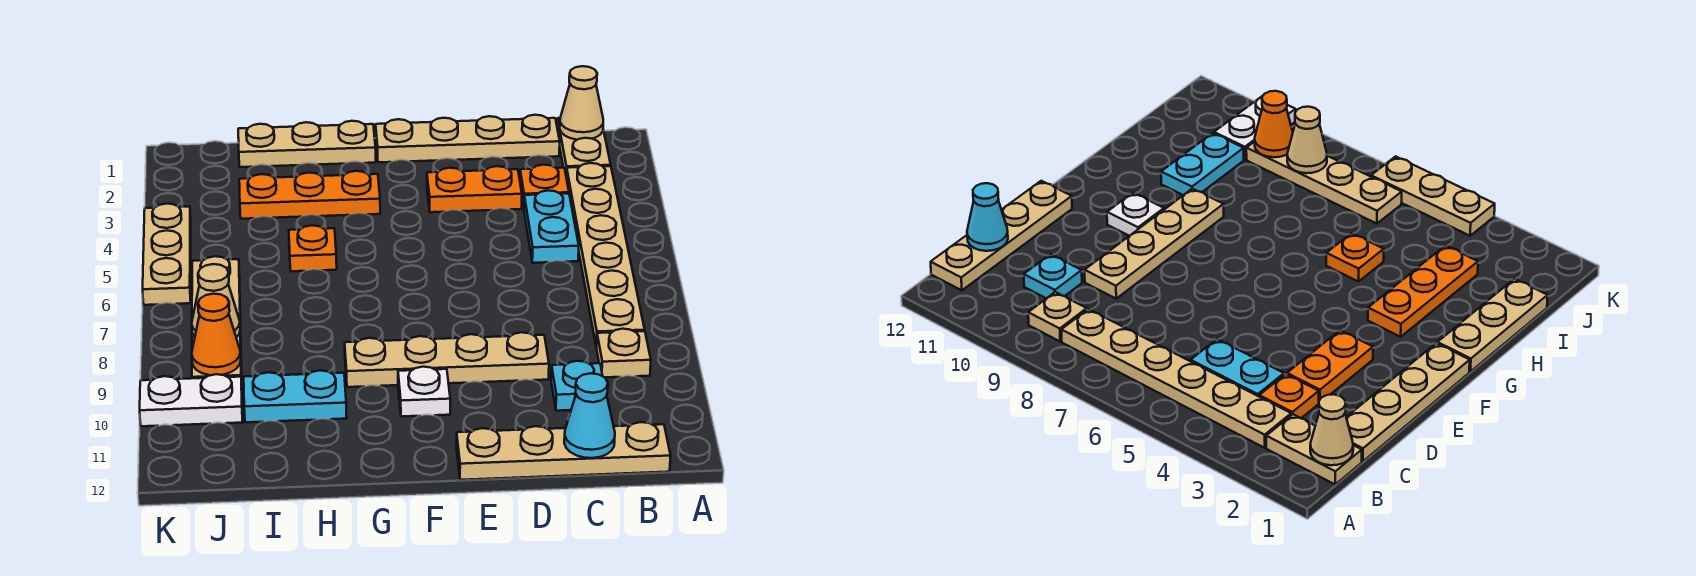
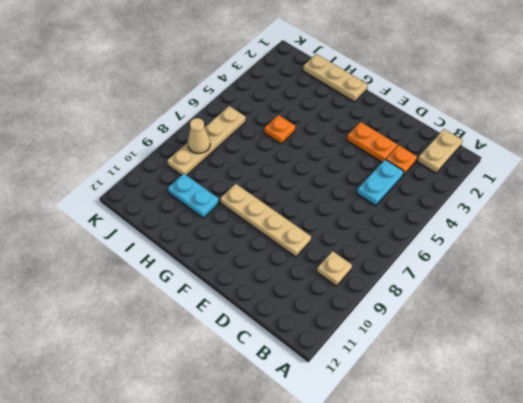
none -> tan plate B3:B8 level 1
none -> tan plate B12:E12 level 1
none -> tan plate C1:F1 level 1

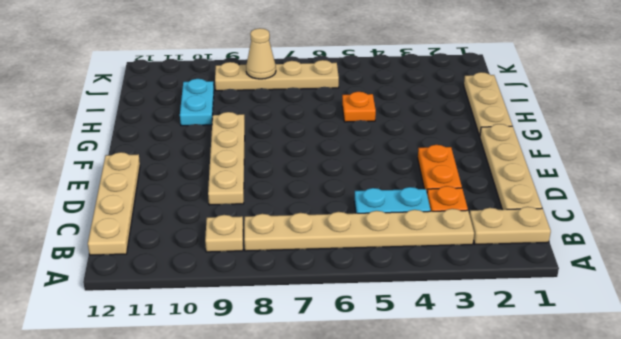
none -> cyan plate C10 level 1
none -> white plate F10 level 1
none -> orange plate G3:I3 level 1

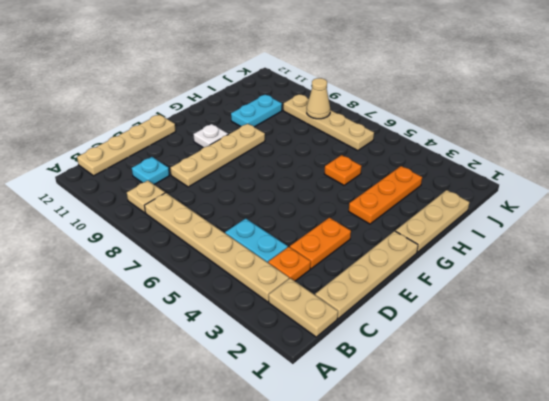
none -> white plate J10:K10 level 1
none -> tan plate K4:K6 level 1
none -> tan cone B1 level 2

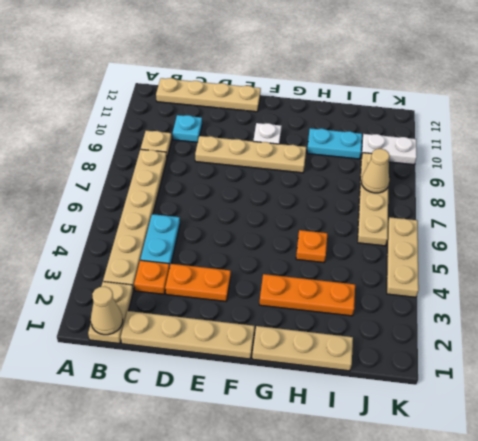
none -> cyan cone C12 level 2
none -> orange cone J9 level 2

